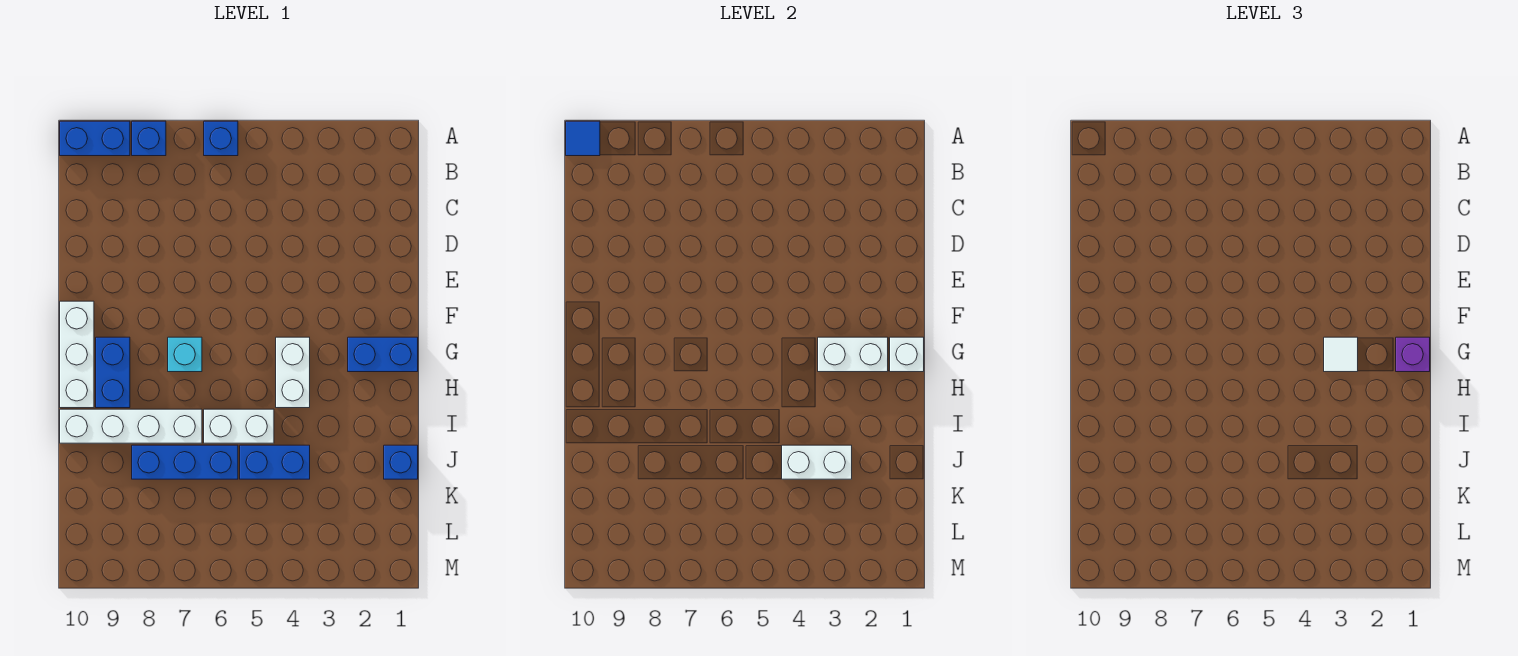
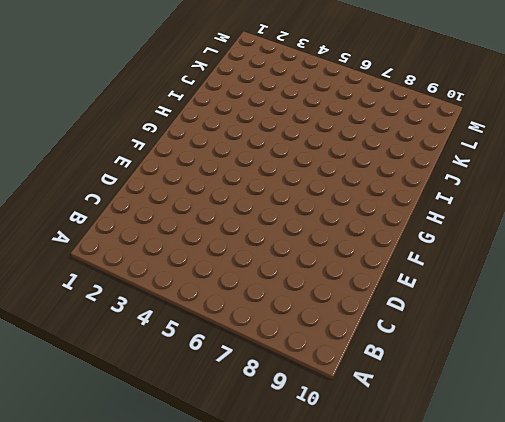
none -> blue brick A6 level 1
none -> blue brick A8 level 1
none -> blue brick A9:A10 level 1

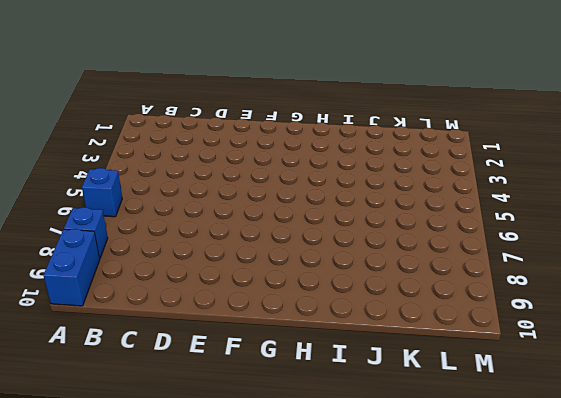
none -> white brick F10:H10 level 1
none -> blue brick G1:G2 level 1
none -> white brick G4:H4 level 1

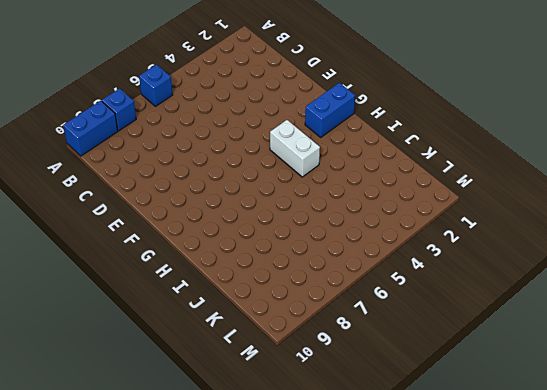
none -> white brick F10:H10 level 1
none -> cyan brick G7 level 1
none -> blue brick G9:H9 level 1

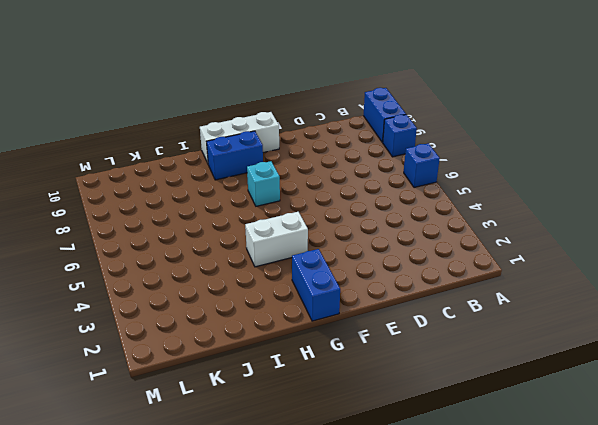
none -> white brick I5:I6 level 1
none -> white brick I7:I10 level 1
none -> blue brick J1 level 1

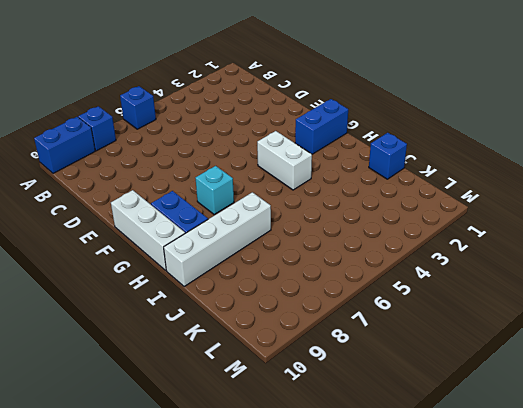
none -> white brick I5:I6 level 1
none -> blue brick J4:J5 level 1
none -> blue brick J6:J8 level 1

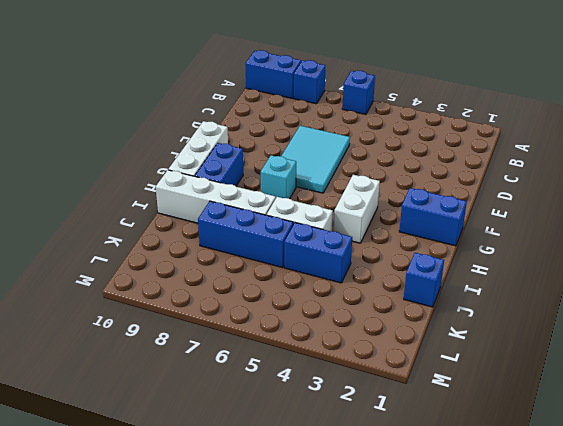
cyan tile D6:F7 level 1 -> none
none -> blue tile A10 level 2
none -> white brick G1 level 2
none -> white brick G2:G3 level 2

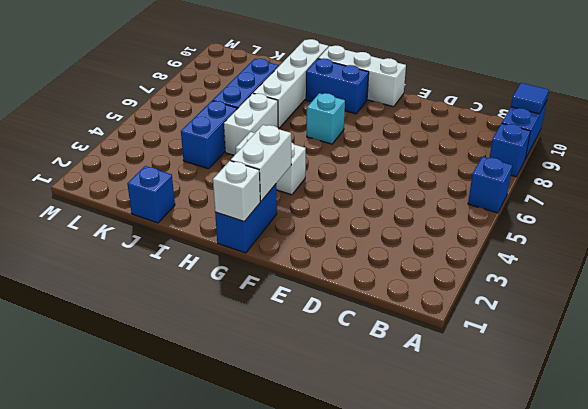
none -> white brick J3:J4 level 2
none -> purple brick G1 level 3
none -> white tile G3 level 3

